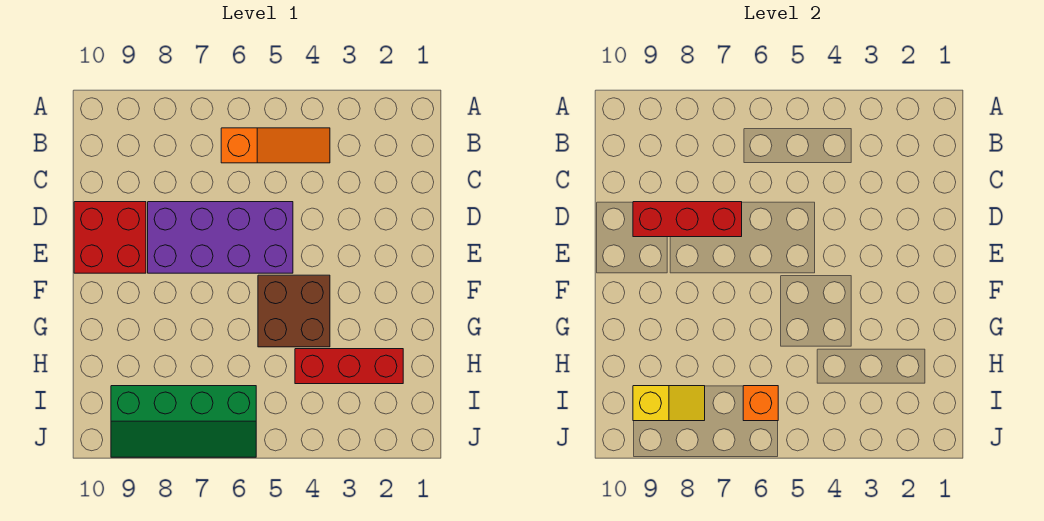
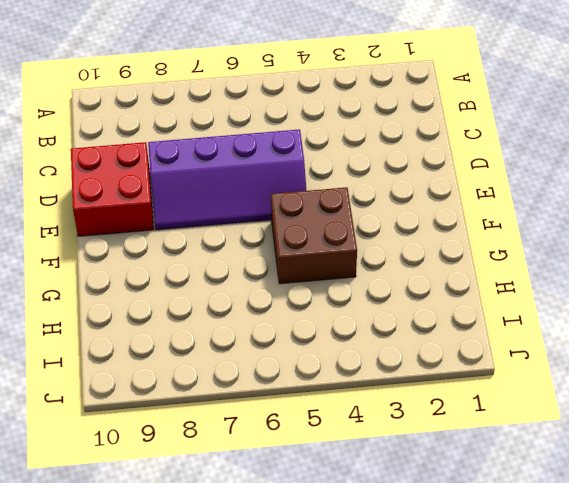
purple slope D5:E8 level 1 top D -> purple brick D5:E8 level 1
none -> orange slope B4:B6 level 1 top 6
none -> red brick H2:H4 level 1

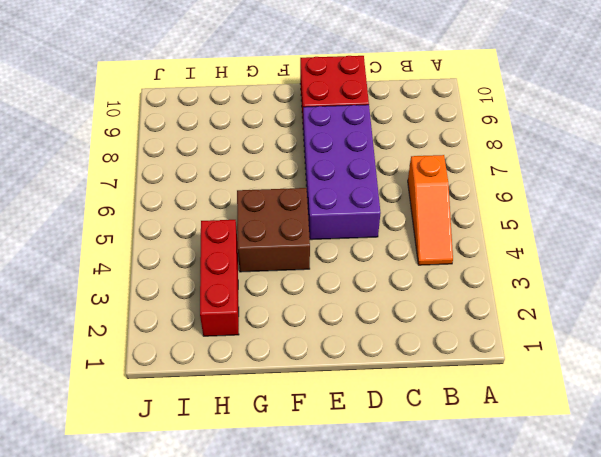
none -> green slope I6:J9 level 1 top I
none -> red brick D7:D9 level 2

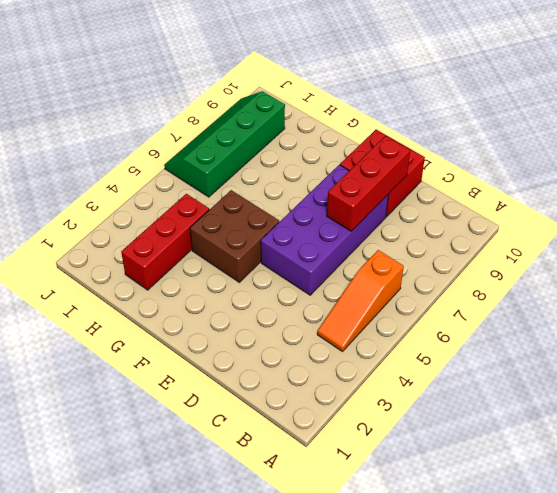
none -> orange brick I6 level 2
none -> yellow slope I8:I9 level 2 top 9

